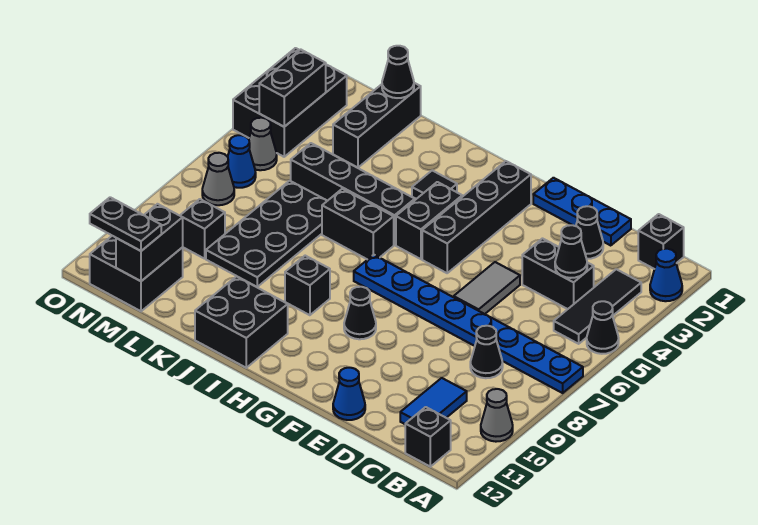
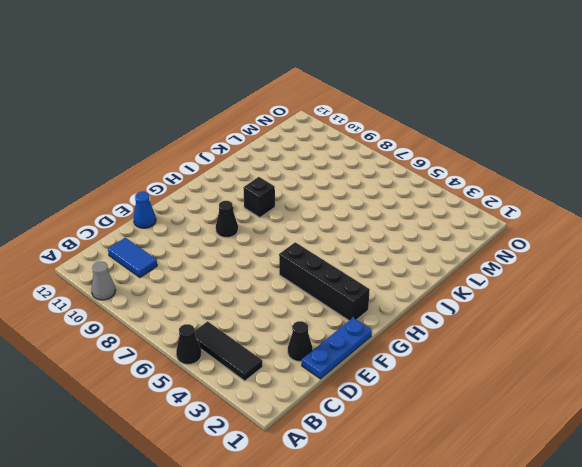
none -> blue cone A2 level 1
none -> blue plate A7:H7 level 1
none -> black brick B1 level 1
none -> black brick B12 level 1

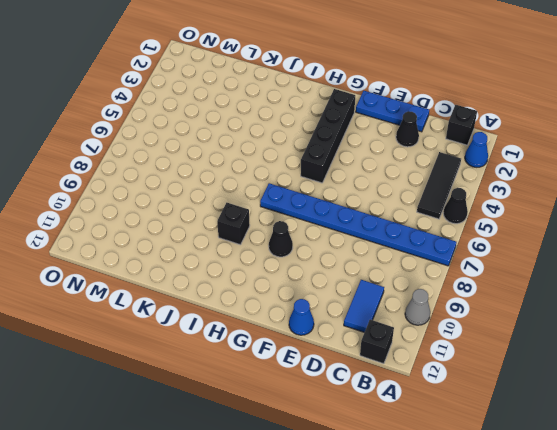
none -> black brick C4:D4 level 1
none -> black cone C8 level 1
none -> grey tile E5:E6 level 1
none -> black brick H4:H5 level 1

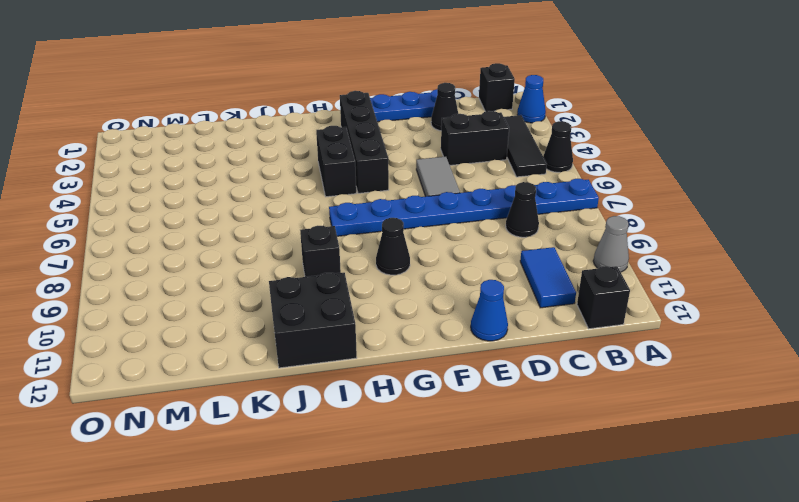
none -> black tile I3 level 1
none -> black brick I5:L5 level 1
none -> black brick I6:J6 level 1
none -> black plate K6:L9 level 1

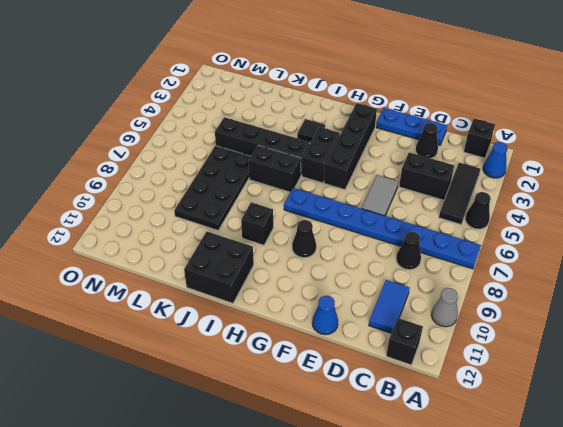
none -> black brick L1:L3 level 1
none -> black brick M9 level 1
none -> black brick M11:N12 level 1
none -> black brick N2:O4 level 1

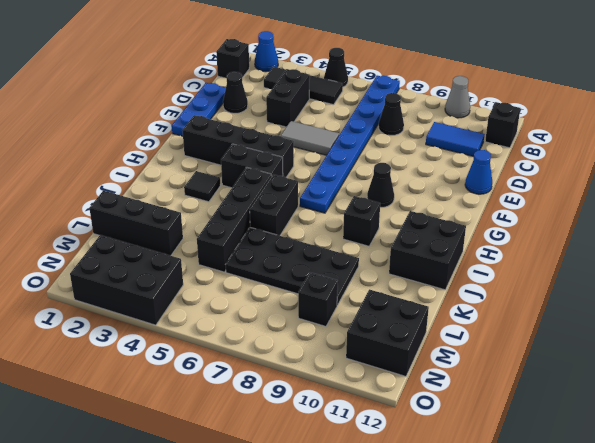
none -> grey cone N5 level 1
none -> blue cone N6 level 1
none -> grey cone N7 level 1
none -> black cone C4 level 2

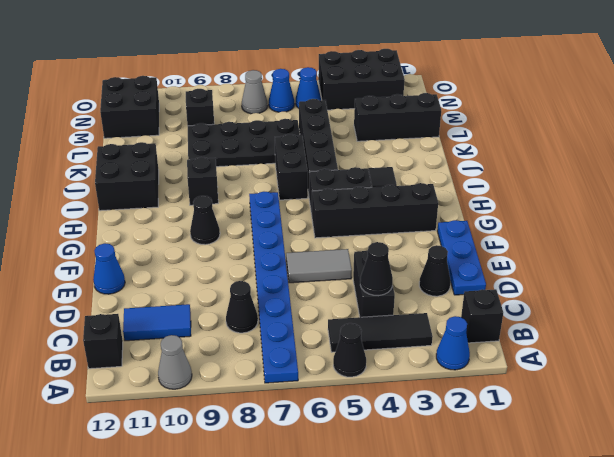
blue cone N5 level 1 -> grey cone N5 level 1
none -> black cone L1 level 2
none -> black brick M11:M12 level 2
none -> black brick N3:N4 level 2
none -> black plate M12:N12 level 3

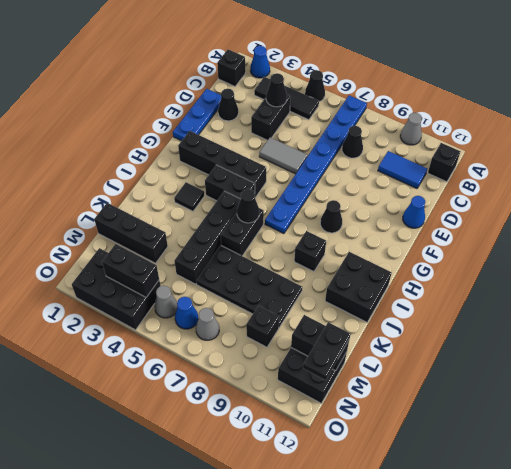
black cone I6 level 2 -> black cone L1 level 2

